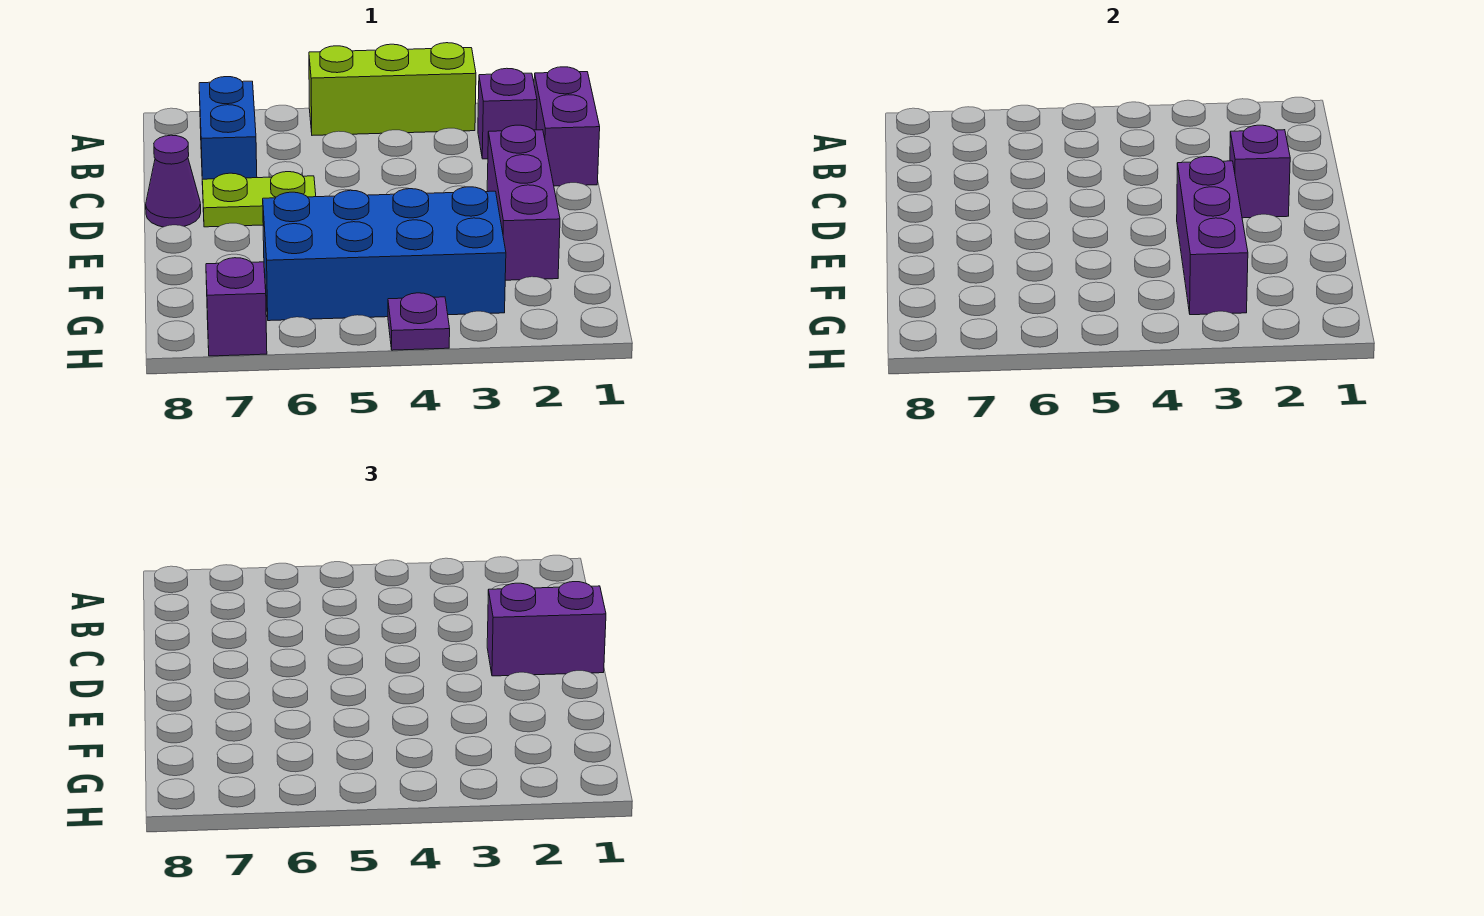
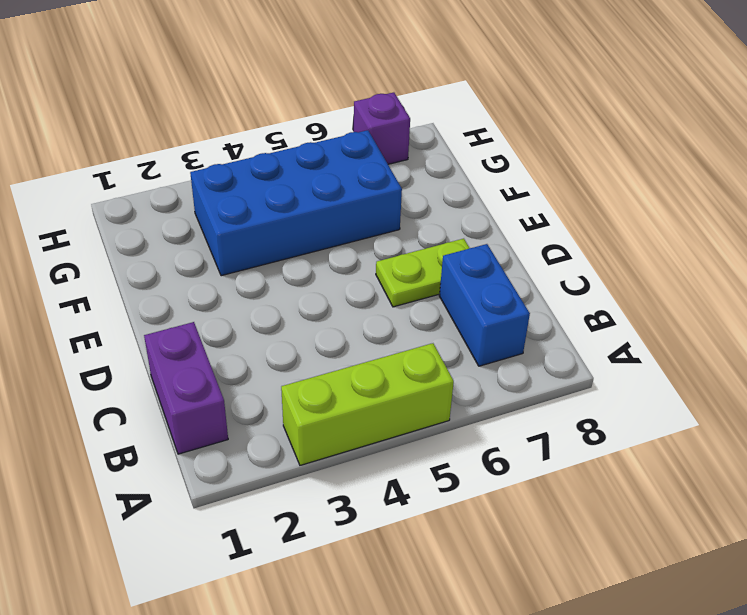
none -> purple brick B2 level 1
none -> purple brick D2:F2 level 1
none -> purple cone D8 level 1

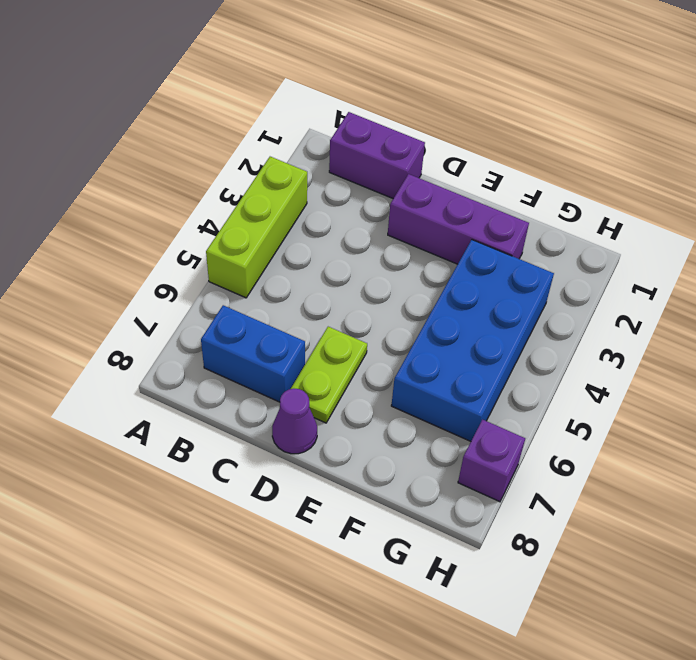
none -> purple brick B2 level 1
none -> purple plate H4 level 1
none -> purple brick D2 level 2

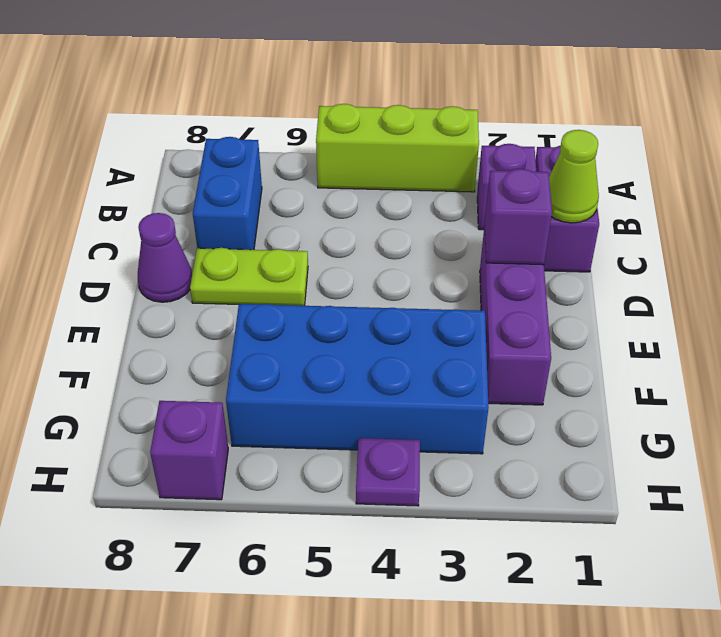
lime cone C1 level 2 -> none
none -> purple brick E3:G3 level 2
none -> purple brick D1:D2 level 3

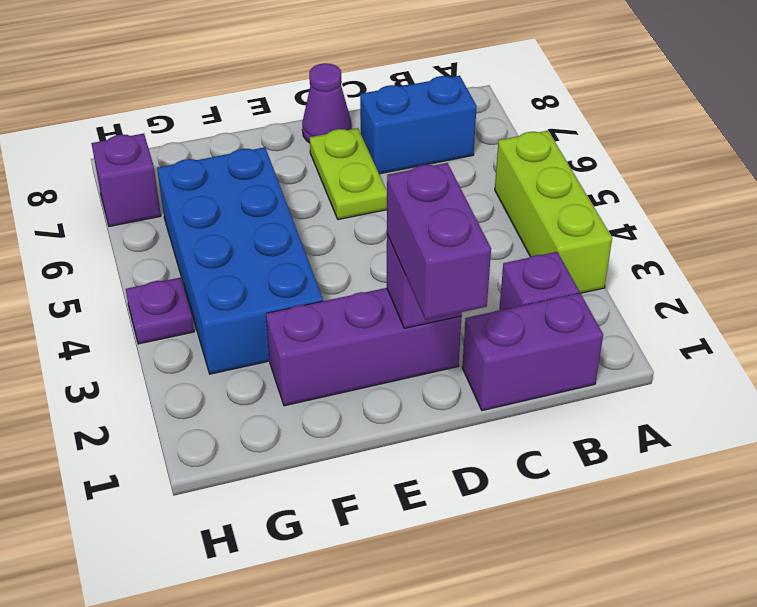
none -> purple brick E3:G3 level 2

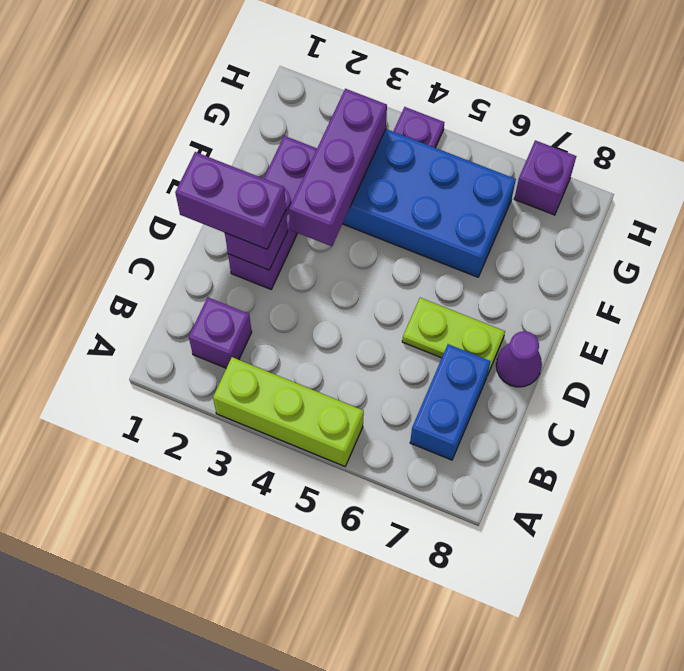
none -> purple brick B1:C1 level 1

